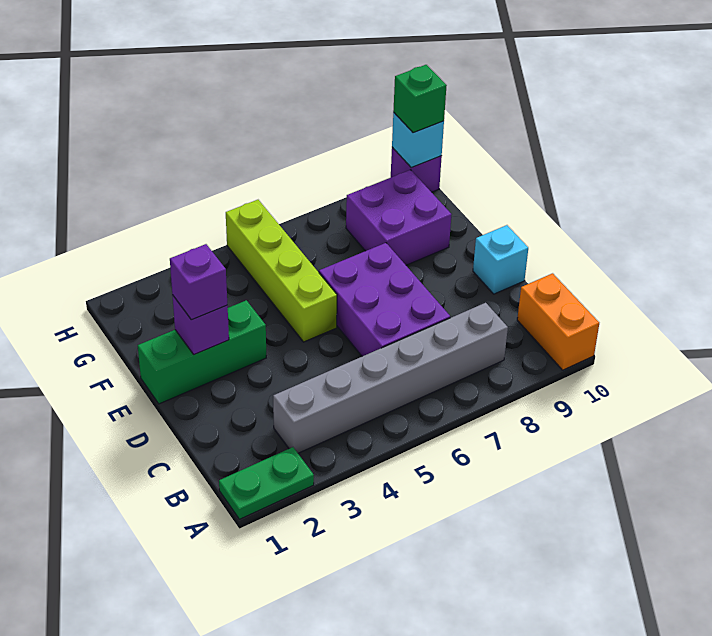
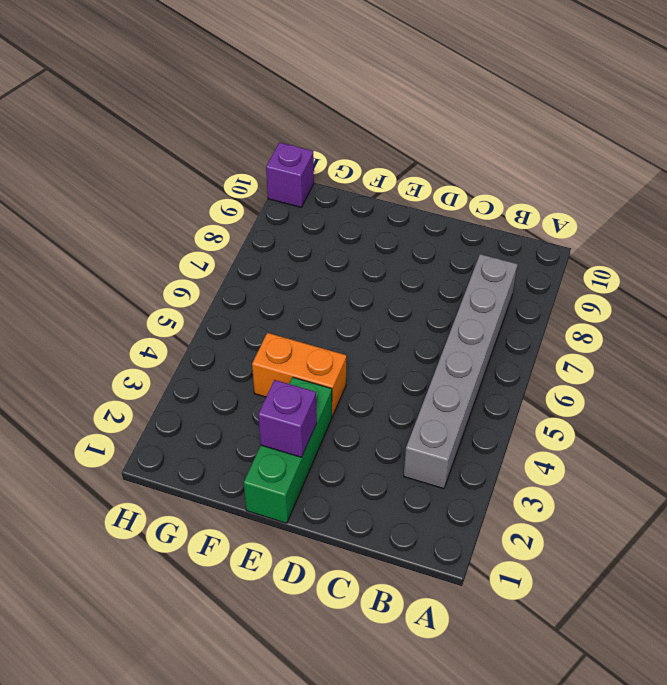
orange brick E4:F4 level 1 -> orange brick A10:B10 level 1
none -> green plate A1:A2 level 1
none -> purple brick C6:E7 level 1
none -> cyan brick D10 level 1

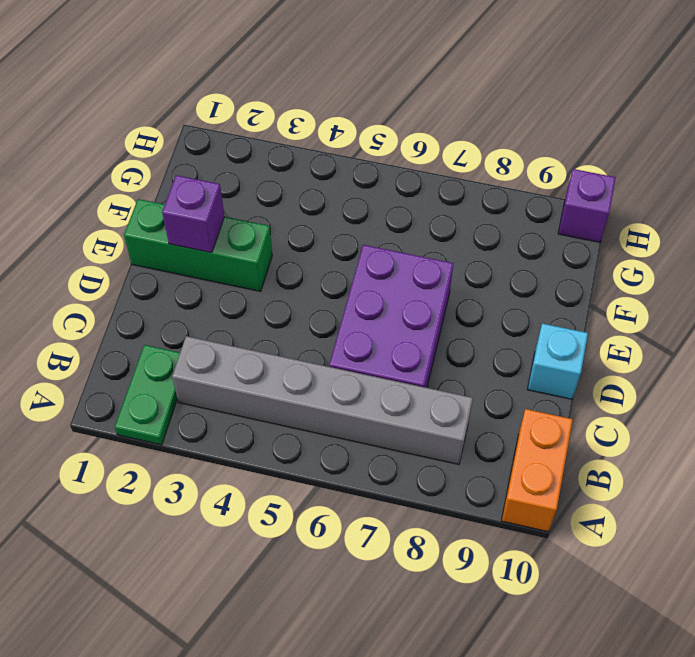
green plate A2:B2 level 1 -> green plate A1:A2 level 1
none -> lime brick E5:H5 level 1
none -> purple brick F8:G9 level 1
none -> cyan brick H10 level 2

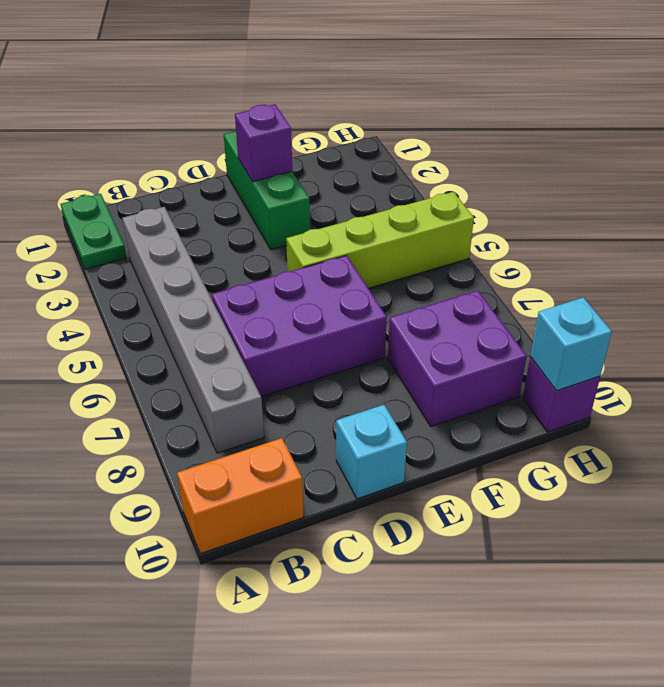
none -> purple brick E2 level 3
none -> green brick H10 level 3

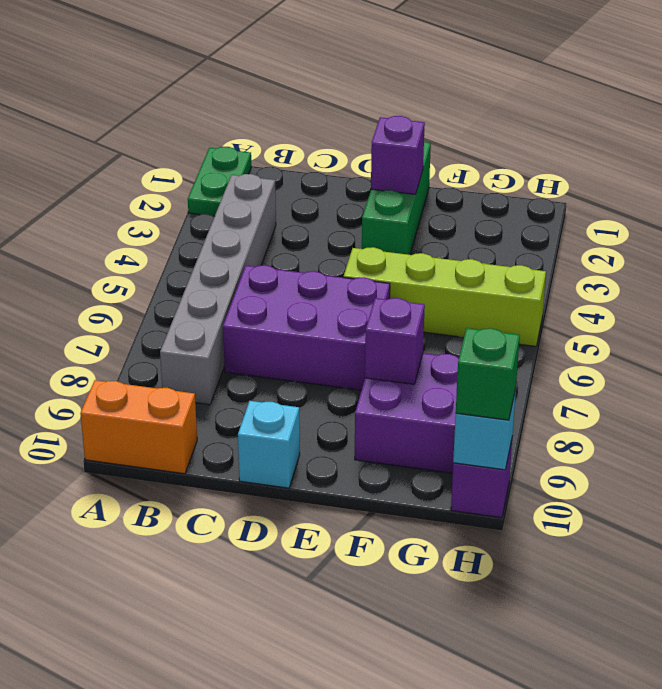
purple brick F8 level 2 -> purple brick E2 level 3

